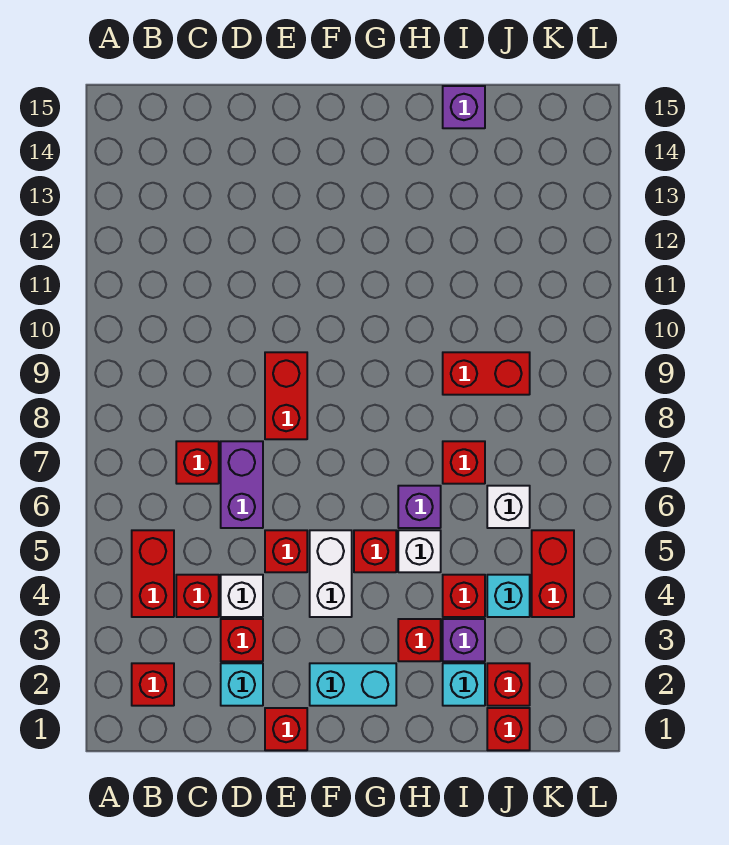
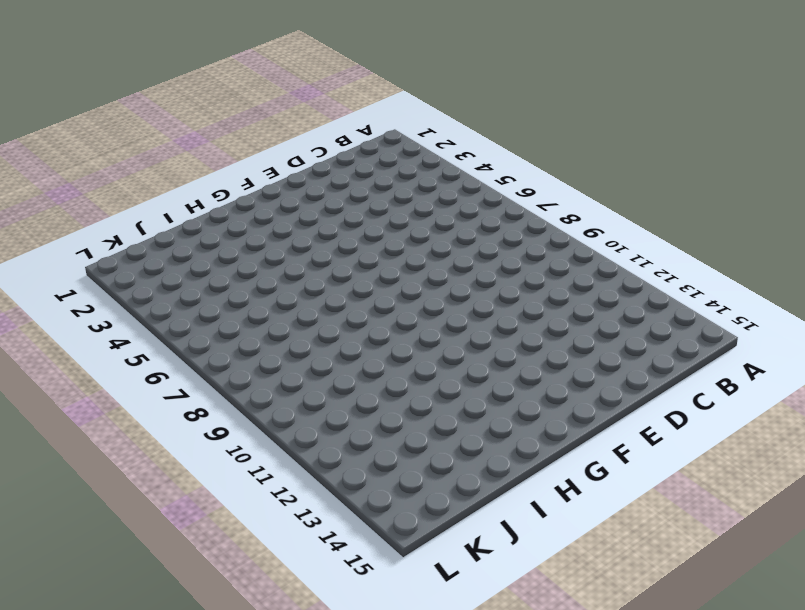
none -> red brick B2 level 1
none -> red brick B4:B5 level 1
none -> red brick C4 level 1

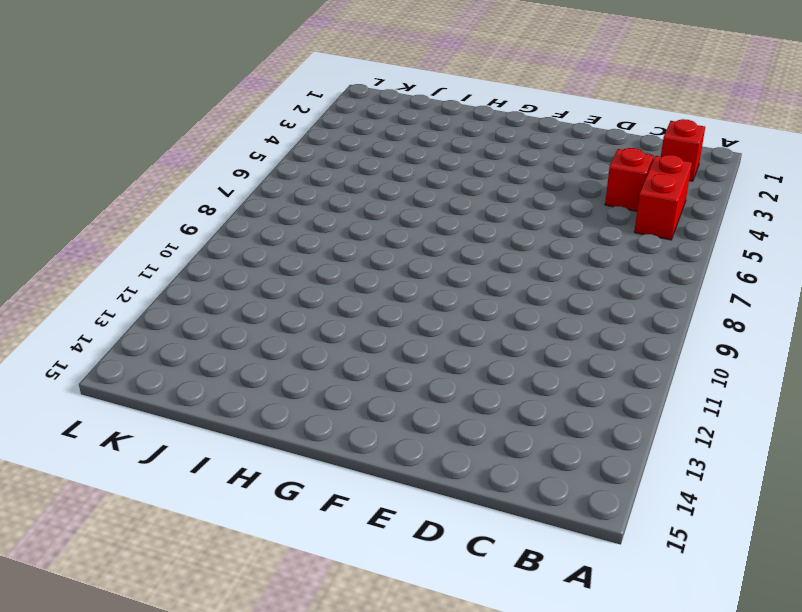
none -> red brick C7 level 1
none -> cyan brick D2 level 1
none -> red brick D3 level 1

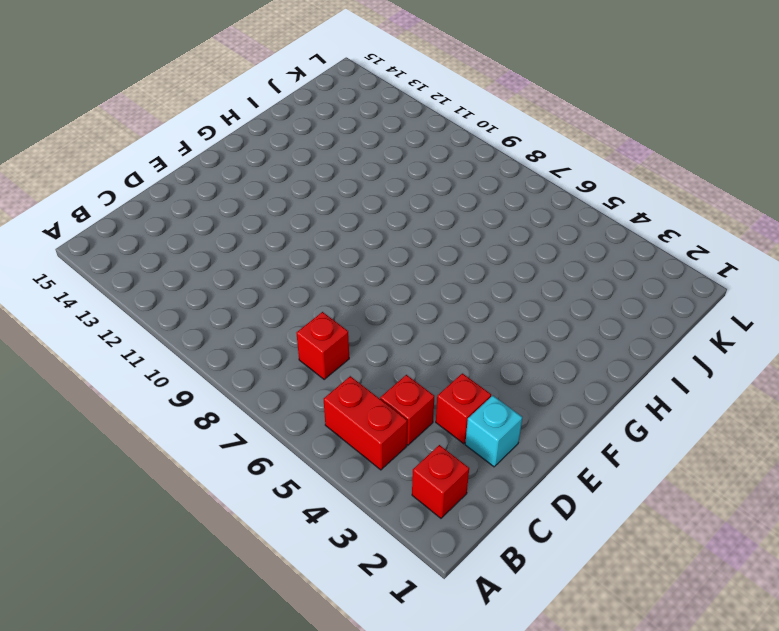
none -> white brick D4 level 1
none -> purple brick D6:D7 level 1
none -> red brick E1 level 1

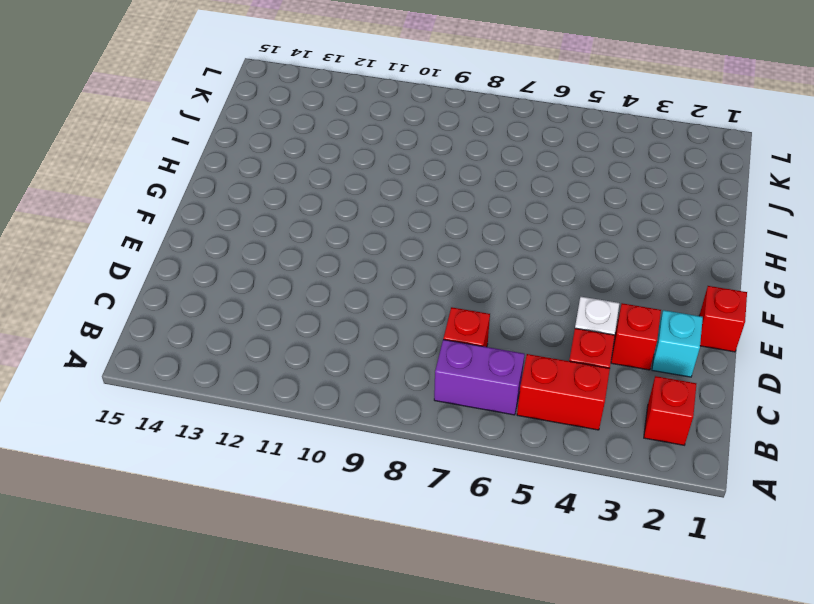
purple brick B6:B7 level 1 -> purple brick D6:D7 level 1
none -> red brick E5 level 1
none -> red brick E8:E9 level 1
none -> cyan brick F2:G2 level 1

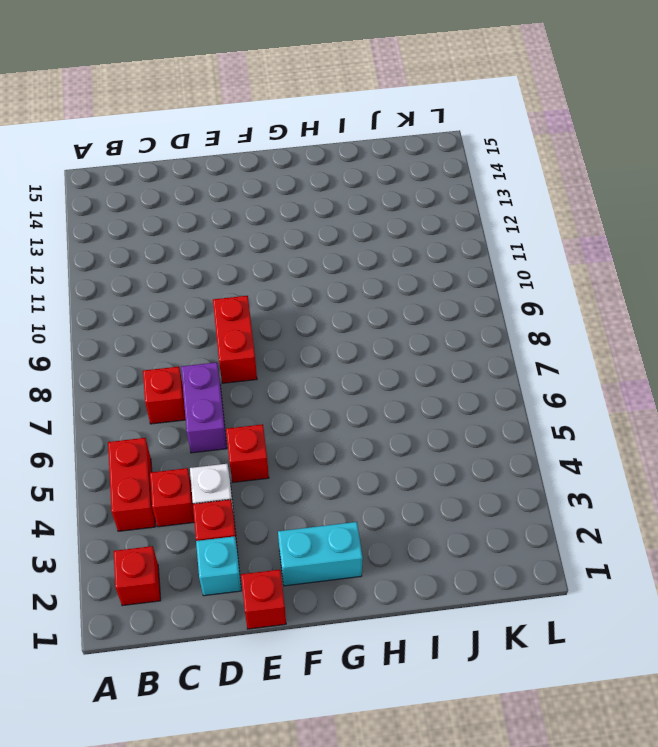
none -> white brick F4:F5 level 1
none -> red brick G5 level 1
none -> red brick H3 level 1

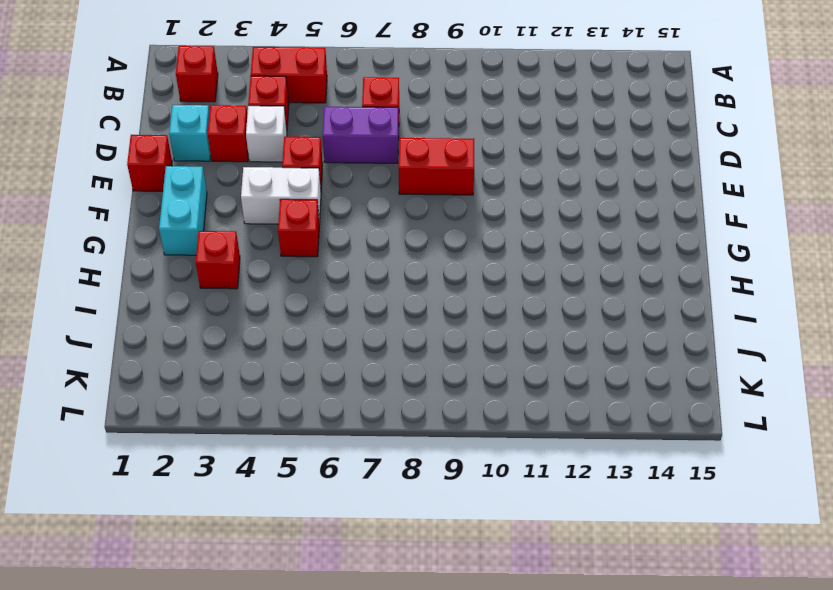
none -> white brick H5 level 1
none -> purple brick H6 level 1
none -> cyan brick I2 level 1

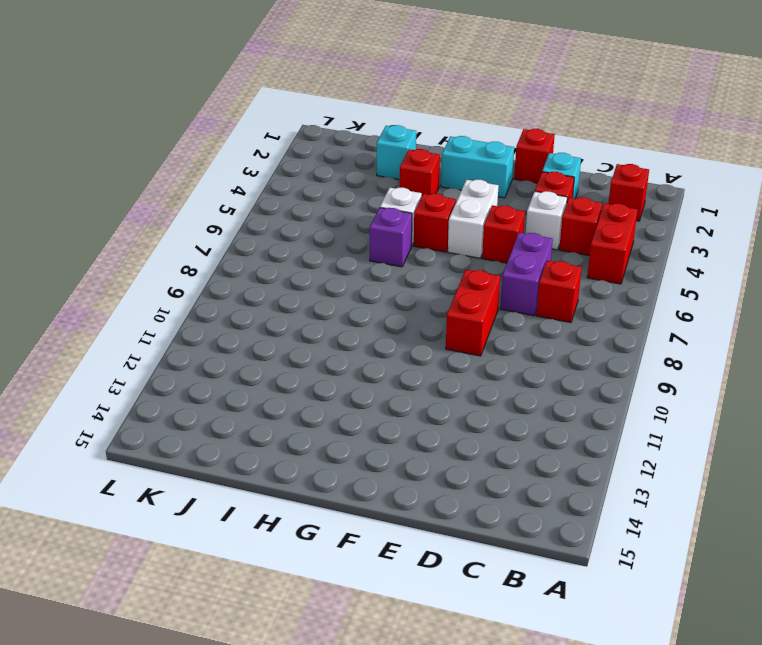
none -> purple brick I3 level 1
none -> red brick I4 level 1
none -> red brick I7 level 1

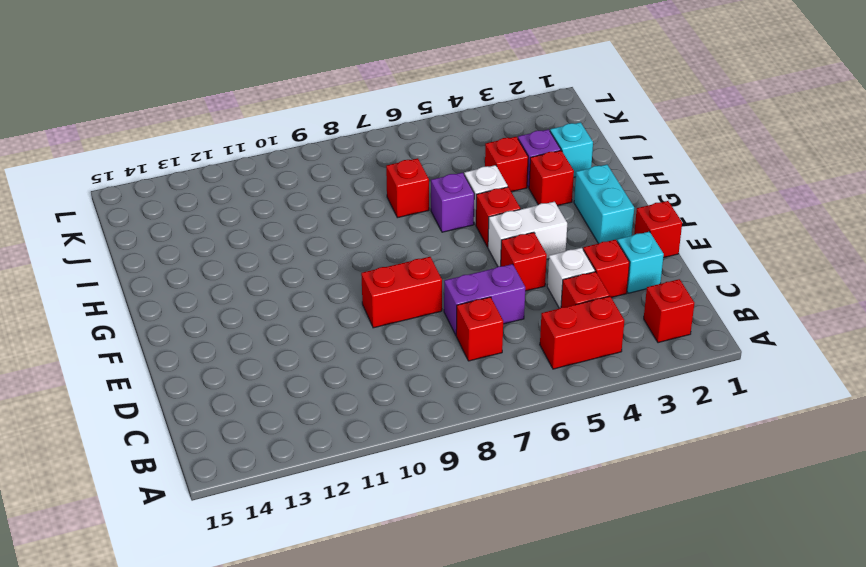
none -> red brick I9:J9 level 1
none -> purple brick I15 level 1
none -> red brick J1 level 1

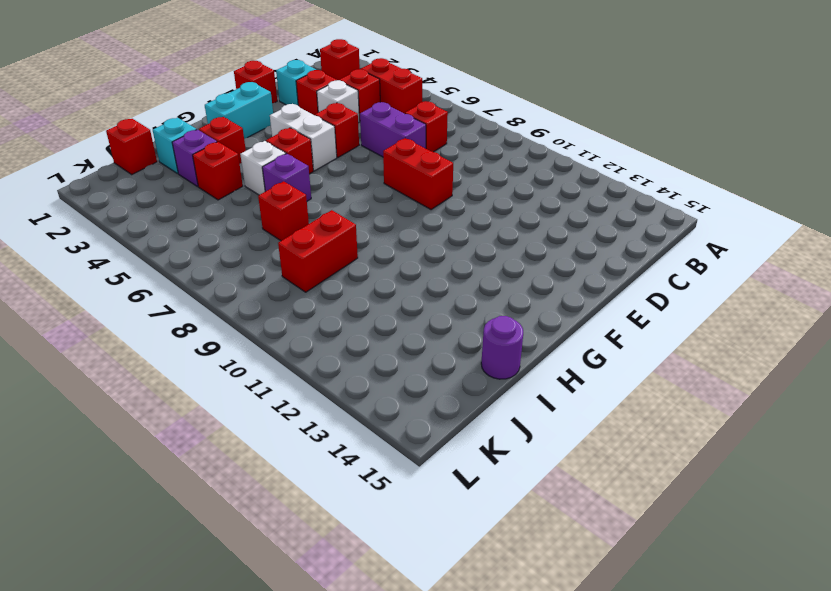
purple round brick I15 level 1 -> purple brick I15 level 1
none -> red brick J2 level 1
none -> cyan brick J4 level 1
none -> white brick J6 level 1

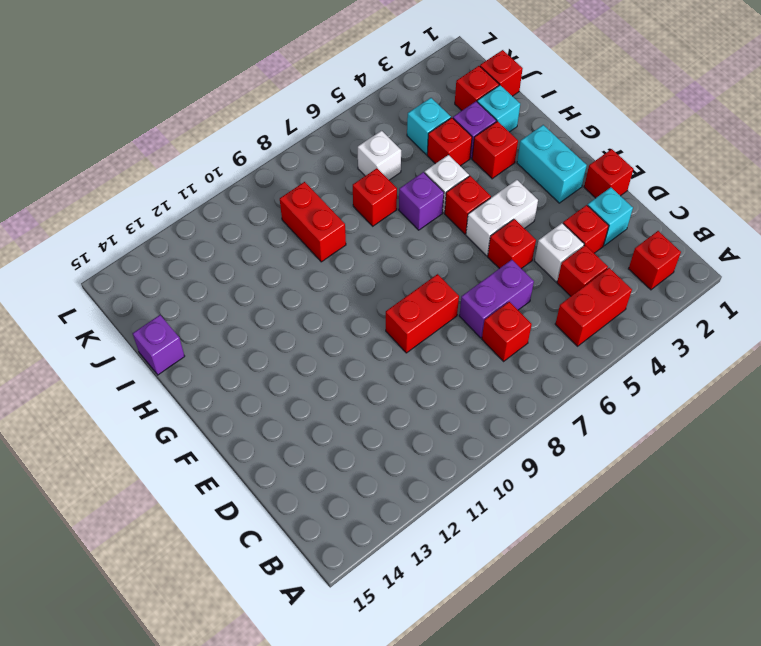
none -> red brick K4:K5 level 1

